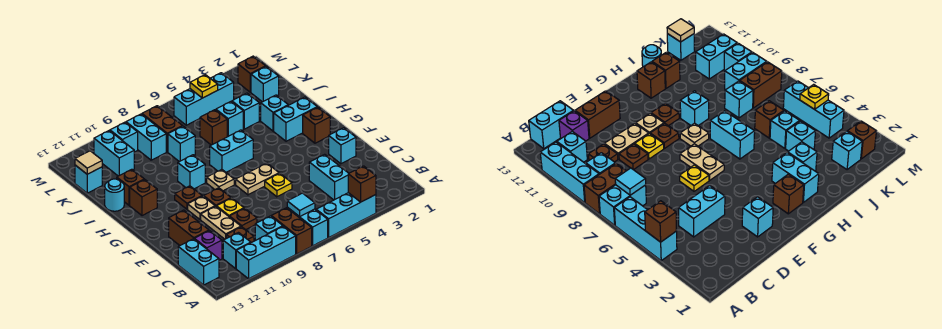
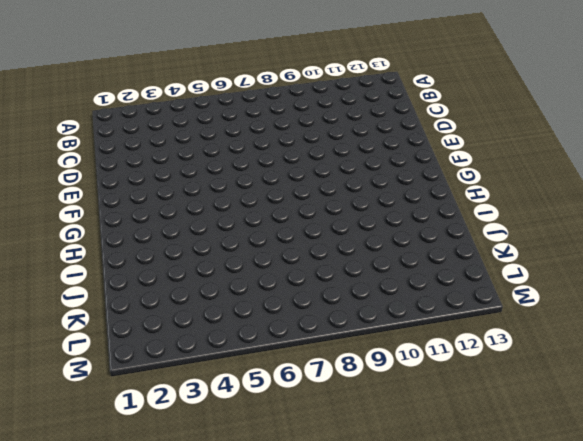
none -> cyan brick A4:A6 level 1
none -> cyan brick A7:B7 level 1
none -> brown brick A8:B8 level 1
none -> cyan brick A9:A11 level 1

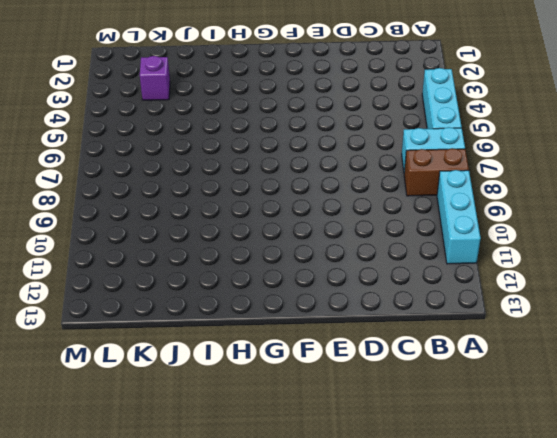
purple brick K3 level 1 -> purple brick C12 level 1
none -> cyan brick B9 level 1
none -> cyan brick B11 level 1
none -> cyan brick B13:C13 level 1
none -> cyan brick C4:D4 level 1

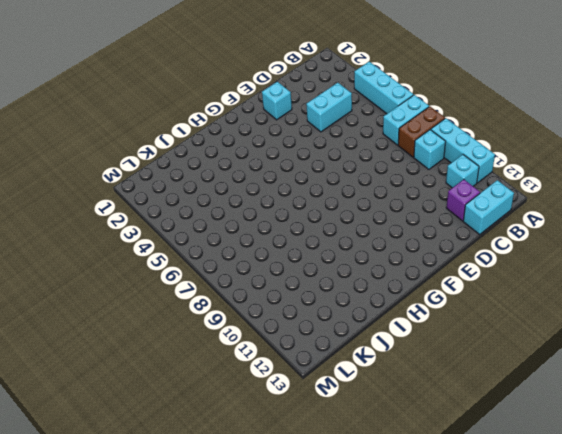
none -> brown plate C10 level 1
none -> brown plate D9 level 1
none -> tan plate D10:E10 level 1
none -> brown brick D12:E12 level 1

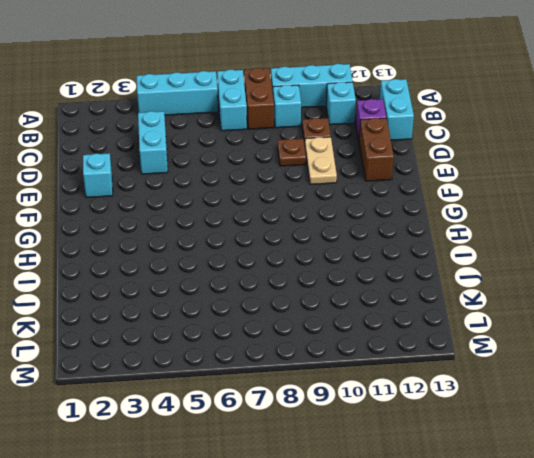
none -> yellow plate E6 level 1
none -> yellow plate E9 level 1
none -> tan plate F6:F7 level 1
none -> brown plate F9 level 1

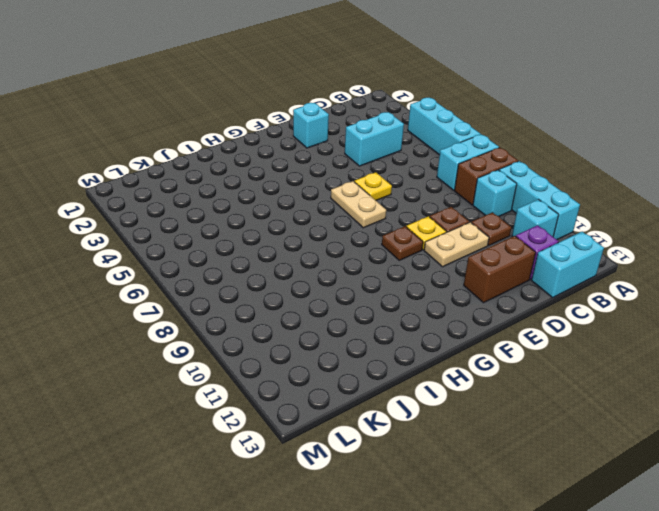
none -> tan plate F10 level 1
none -> brown brick G2 level 1
none -> tan plate G8 level 1
none -> brown plate G10 level 1

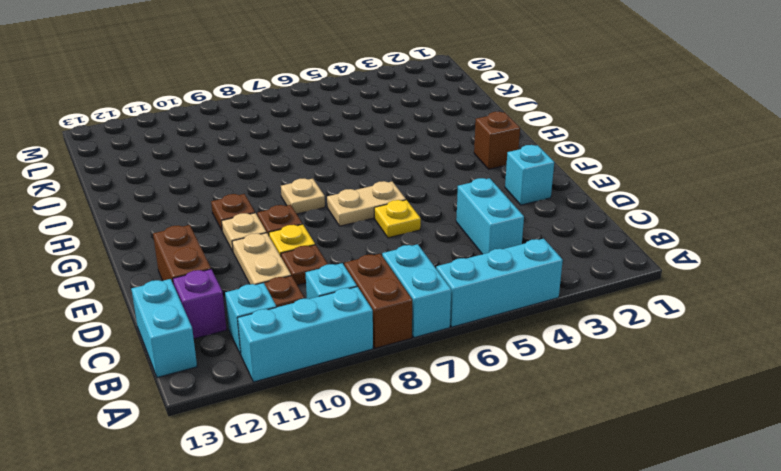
none -> cyan brick H2:H3 level 1
none -> cyan brick H6:H7 level 1
none -> cyan brick H9 level 1
none -> brown brick H12 level 1

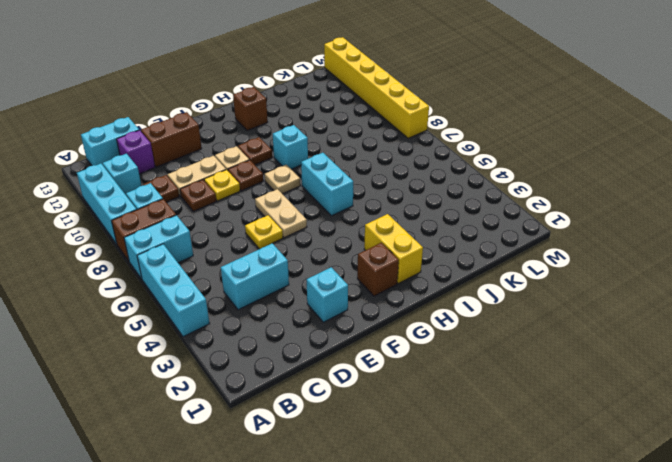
yellow brick H2:H3 level 1 -> cyan brick H2:H3 level 1
yellow brick M8:M13 level 1 -> none
none -> cyan brick I3 level 1
none -> brown brick I12 level 1
none -> cyan round brick I13 level 1
none -> cyan brick J4 level 1

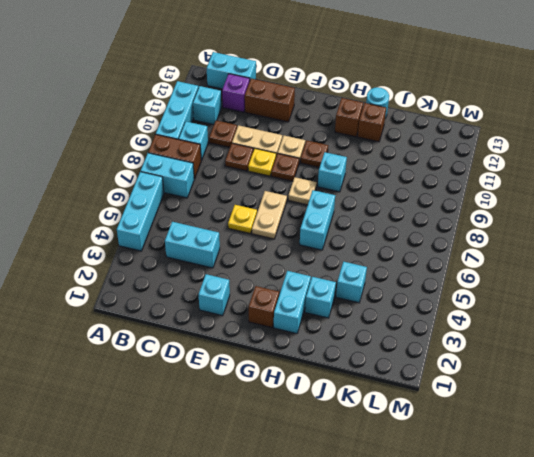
none -> cyan brick J5 level 1
none -> brown brick J6 level 1
none -> cyan brick J8 level 1
none -> cyan brick K2 level 1

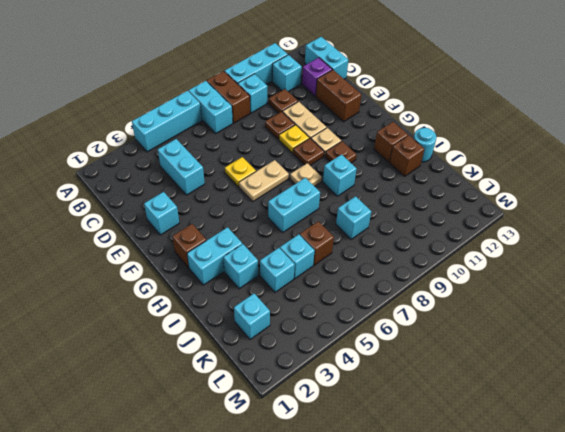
none -> brown brick K8:L8 level 1
none -> cyan brick K9:L9 level 1
none -> cyan brick K11:L11 level 1
none -> cyan brick K13 level 1

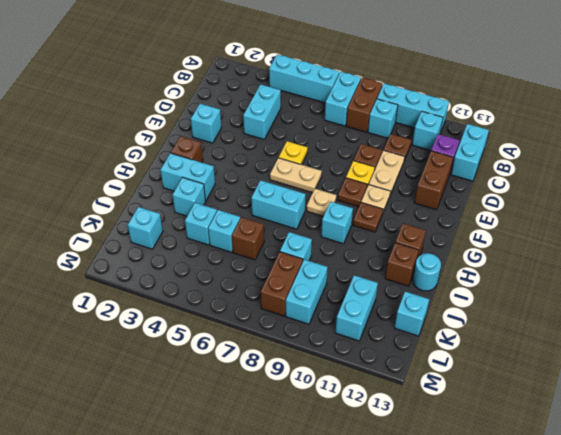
none -> brown brick L2 level 1
none -> cyan brick L4:L6 level 1
none -> cyan brick L10 level 1
none -> brown brick A4 level 2

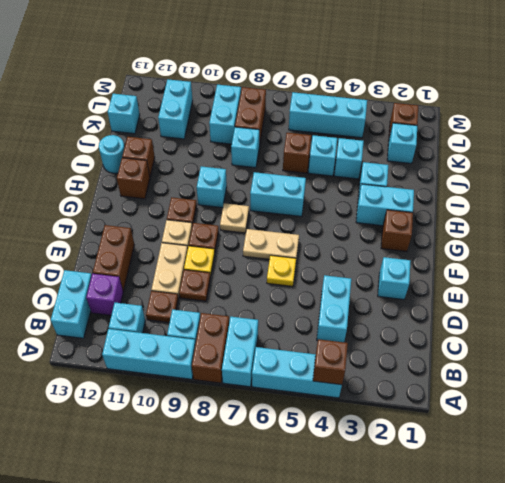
none -> cyan brick L10 level 1
none -> cyan tile B7 level 2
none -> tan tile K13 level 2
none -> yellow plate L5 level 2

